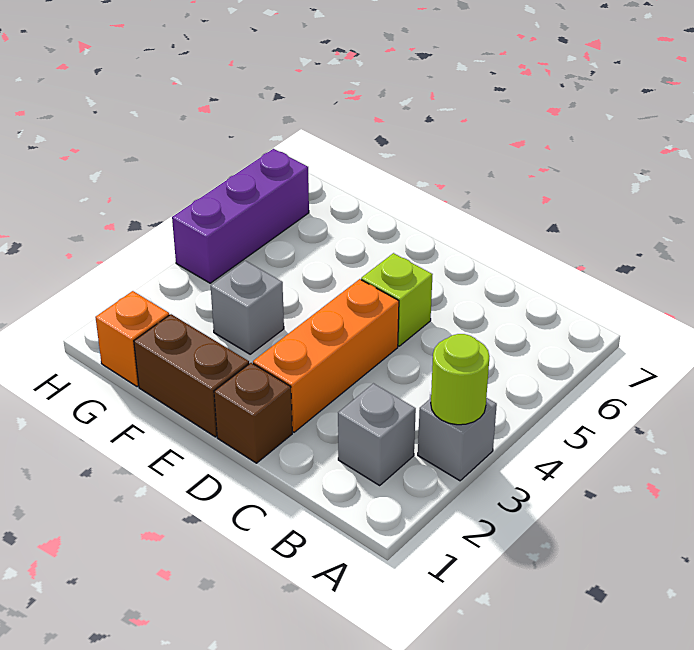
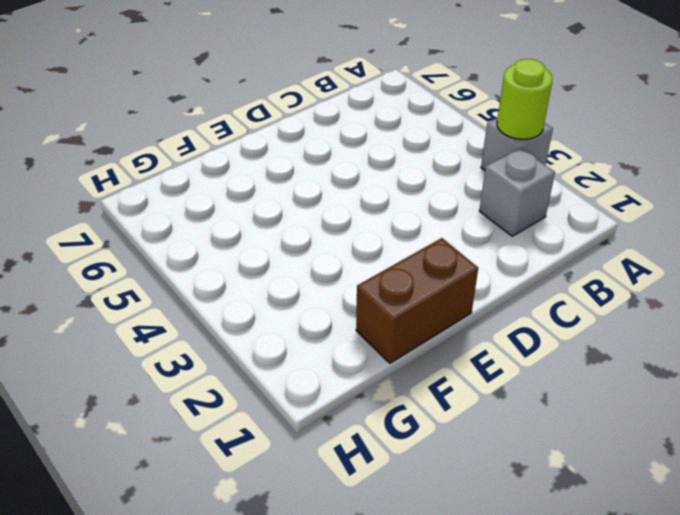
none -> brown brick D1 level 1
none -> orange brick D2:D4 level 1

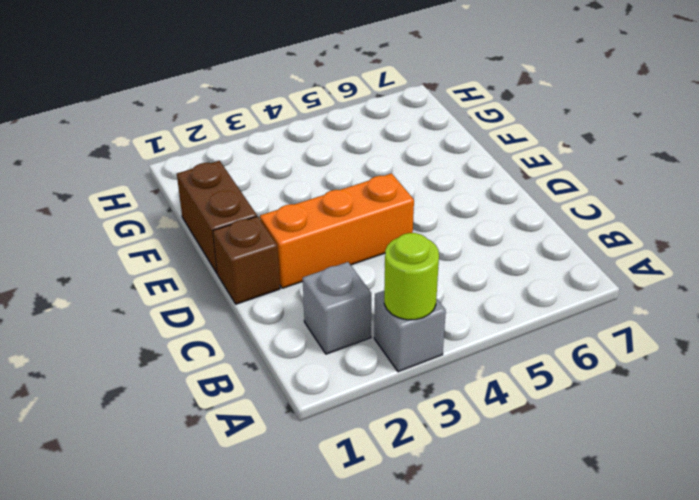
none -> lime brick D5 level 1
none -> grey brick F3 level 1

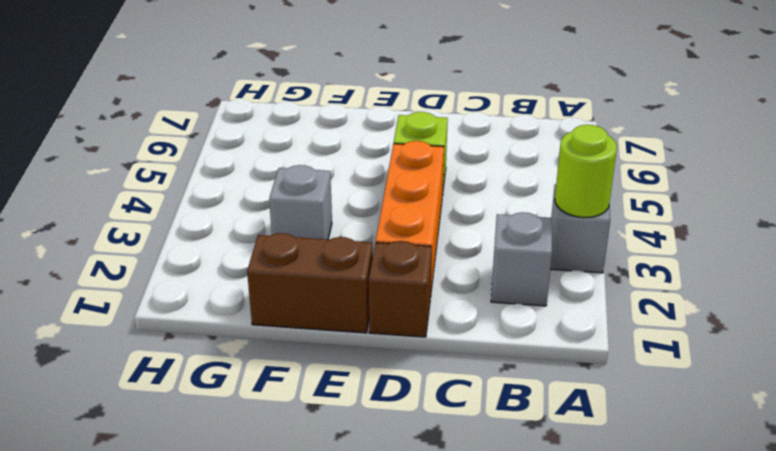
none -> orange brick G1 level 1
none -> purple brick H4:H6 level 1

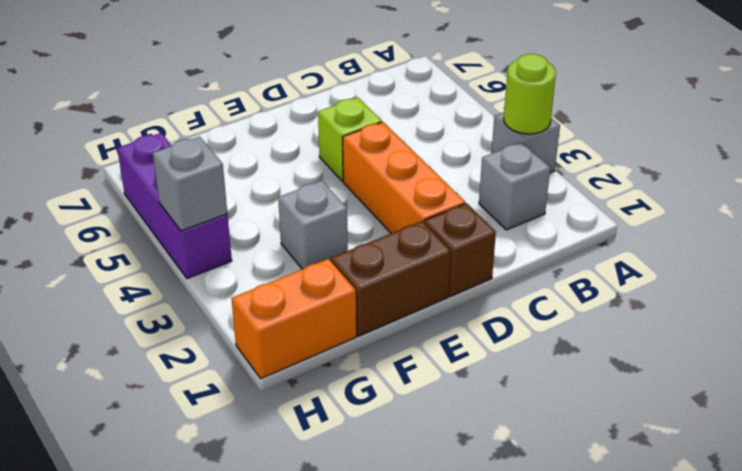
orange brick G1:H1 level 1 -> orange brick G1 level 1
grey brick H4 level 2 -> none

